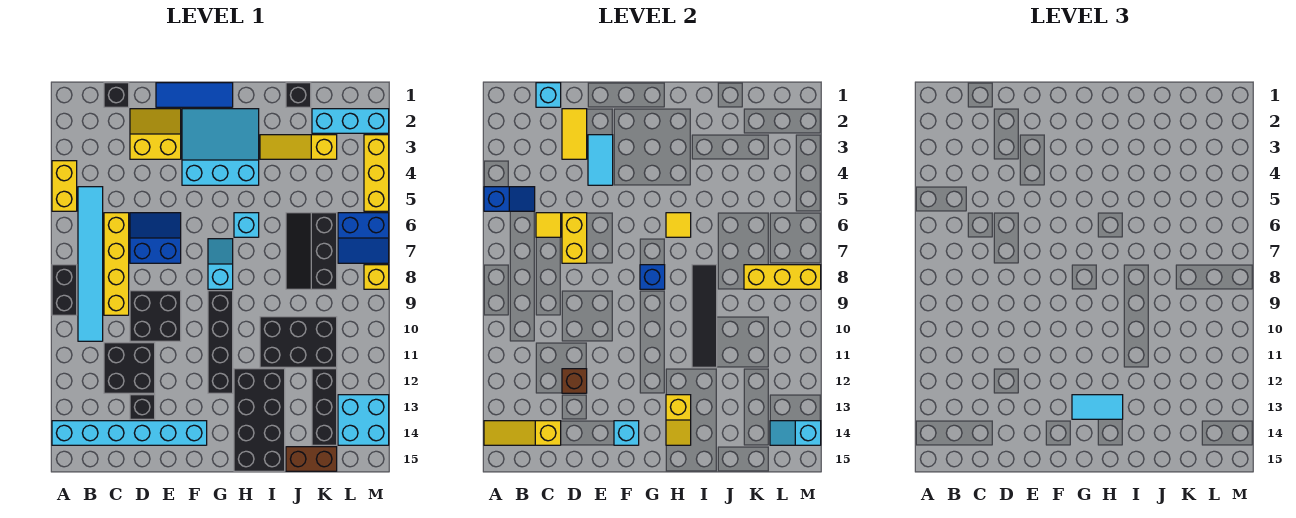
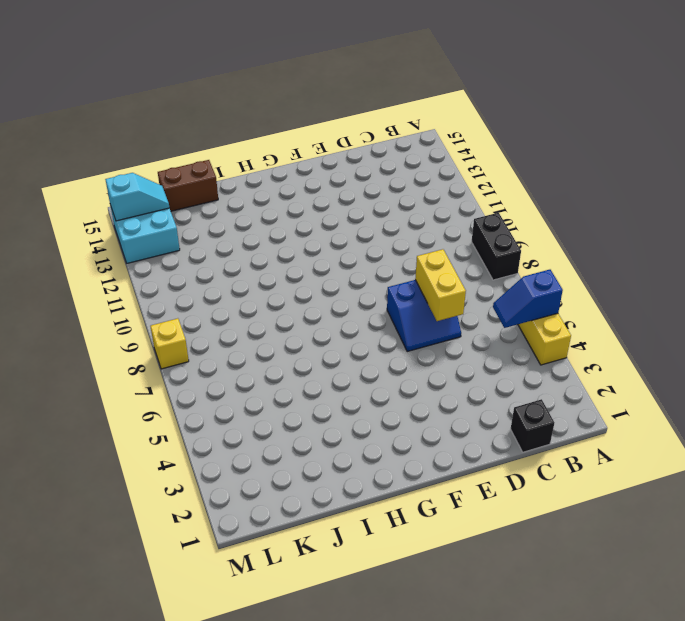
none -> cyan brick A14:F14 level 1
none -> cyan tile B5:B10 level 1
none -> yellow brick C6:C9 level 1
none -> black brick C11:D12 level 1

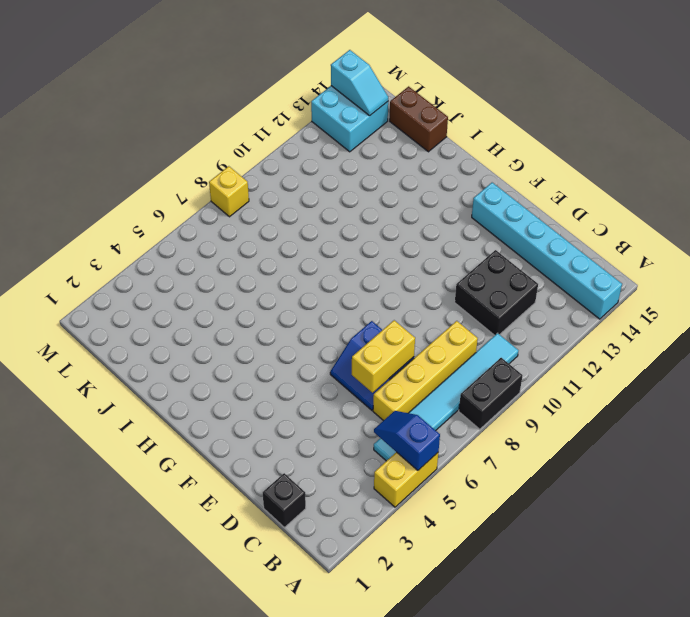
none -> yellow slope D2:E3 level 1 top 3
none -> black brick D9:E10 level 1
none -> black brick D13 level 1
none -> blue tile E1:G1 level 1

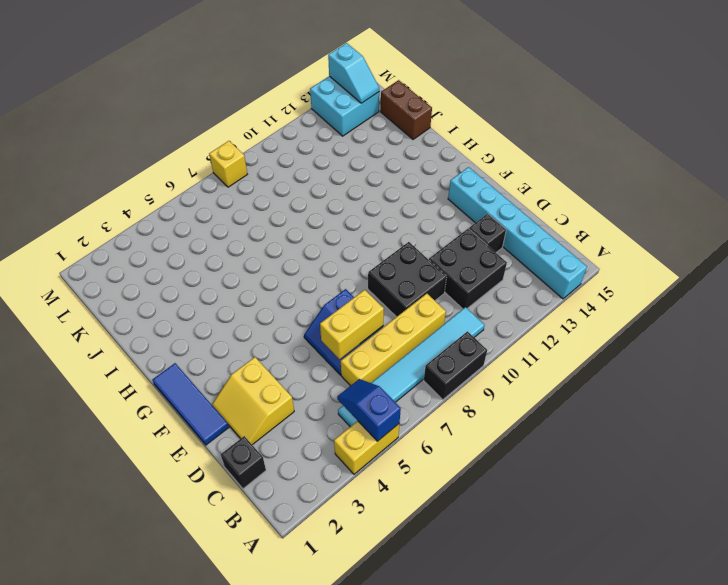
none -> cyan slope F2:H4 level 1 top 4
none -> cyan slope G7:G8 level 1 top 8
none -> black brick G9:G12 level 1
none -> cyan brick H6 level 1

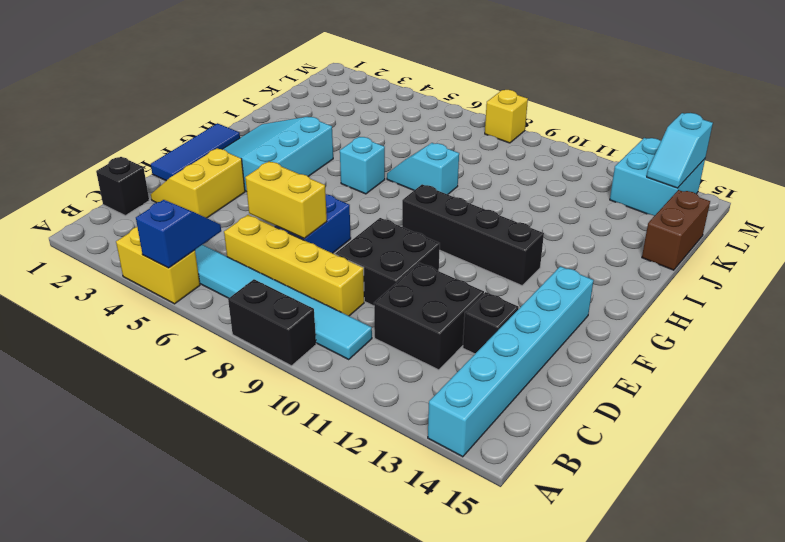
cyan slope I7:I8 level 1 top 8 -> cyan slope G7:G8 level 1 top 8
none -> black brick H12:I15 level 1
none -> yellow slope I3:K3 level 1 top K
none -> black brick I10:K11 level 1
none -> black brick J1 level 1

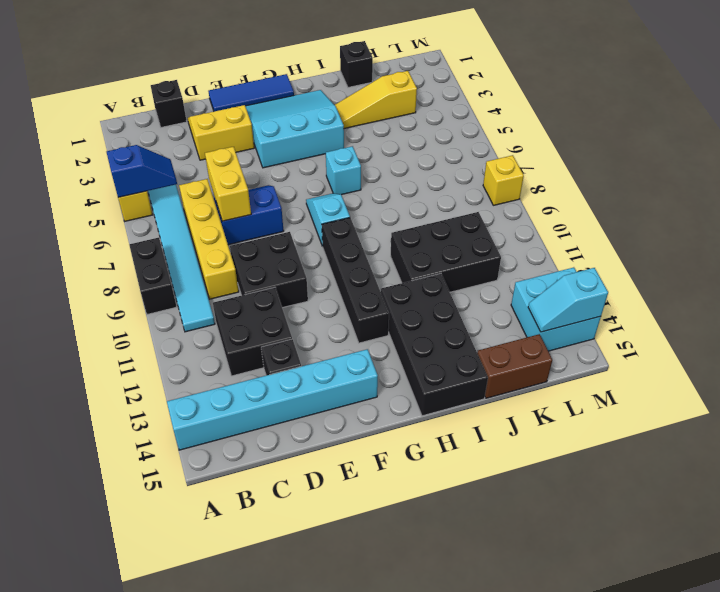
none -> black slope J6:K8 level 1 top K
none -> cyan brick K2:M2 level 1
none -> black brick K12:K14 level 1
none -> blue slope L6:M7 level 1 top 6

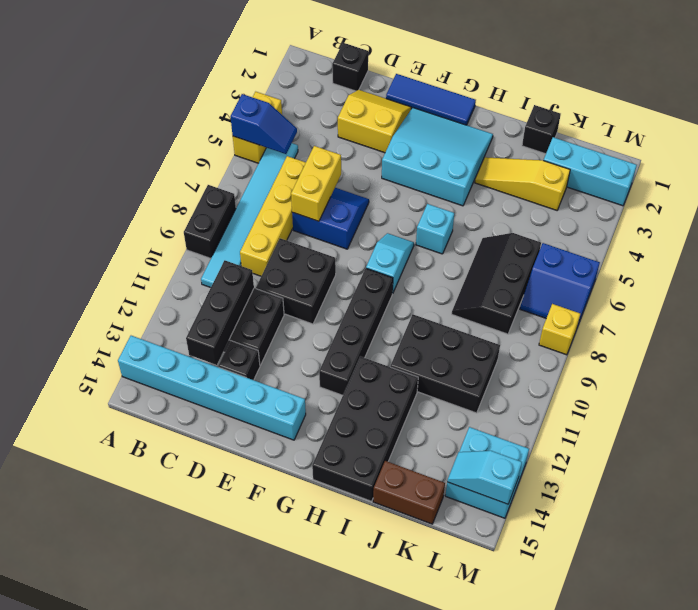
black brick C11:C13 level 2 -> black brick K12:K14 level 1
none -> yellow brick M3:M5 level 1
none -> yellow slope A14:C14 level 2 top C
none -> cyan brick C1 level 2
none -> yellow tile C6 level 2

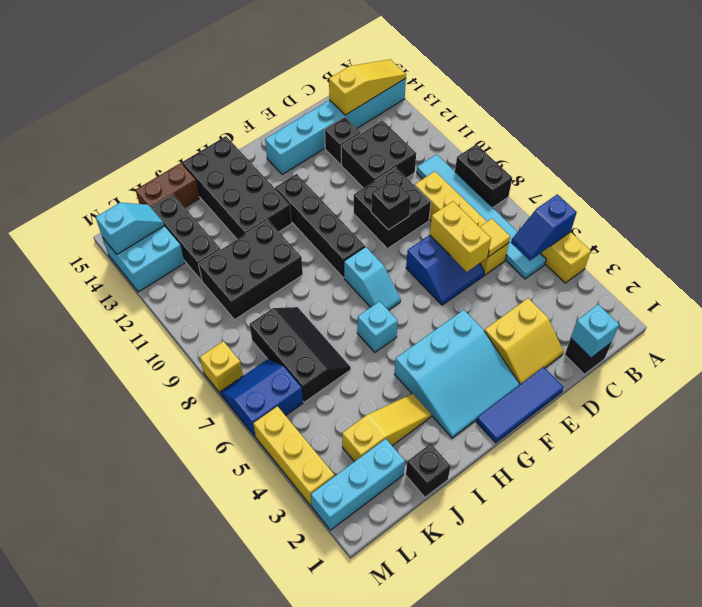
black brick E9 level 2 -> none
none -> yellow tile D2:D3 level 2
none -> brown brick D12 level 2
none -> cyan tile E3:E4 level 2
none -> cyan brick F14 level 2

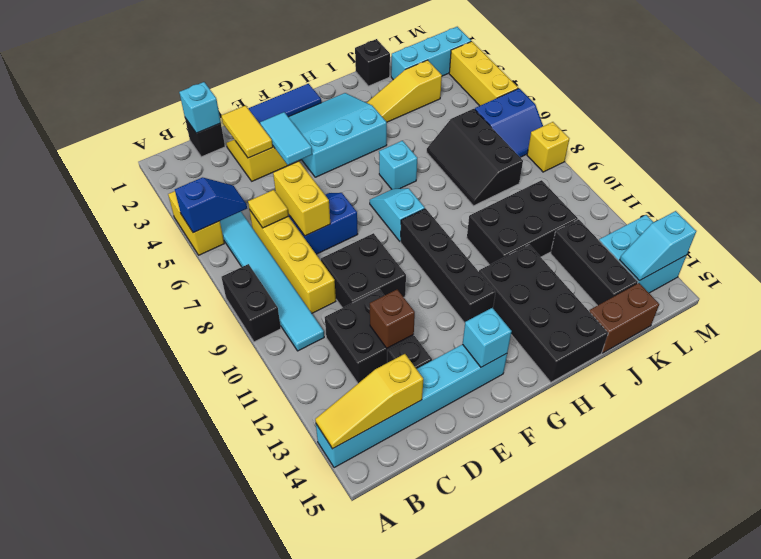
none -> blue brick G8 level 2
none -> yellow tile H6 level 2
none -> yellow slope H13:H14 level 2 top 13
none -> black tile I8:I11 level 2

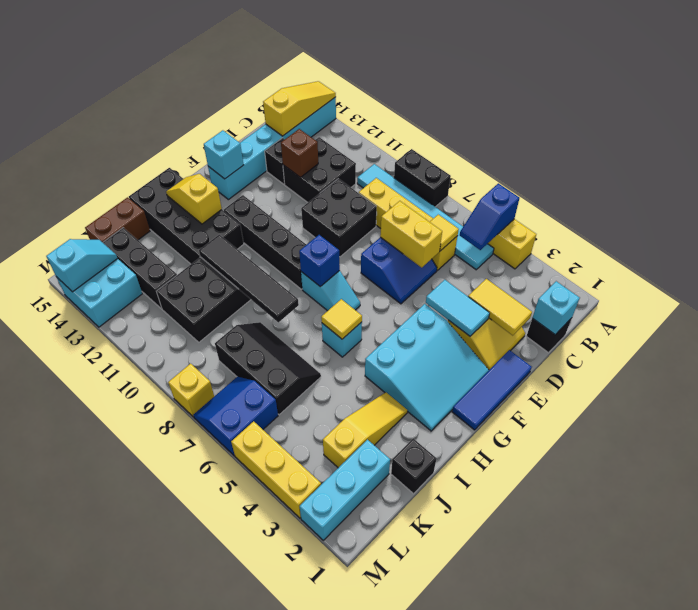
none -> yellow brick K8:M8 level 2
none -> cyan tile G13:H13 level 3

